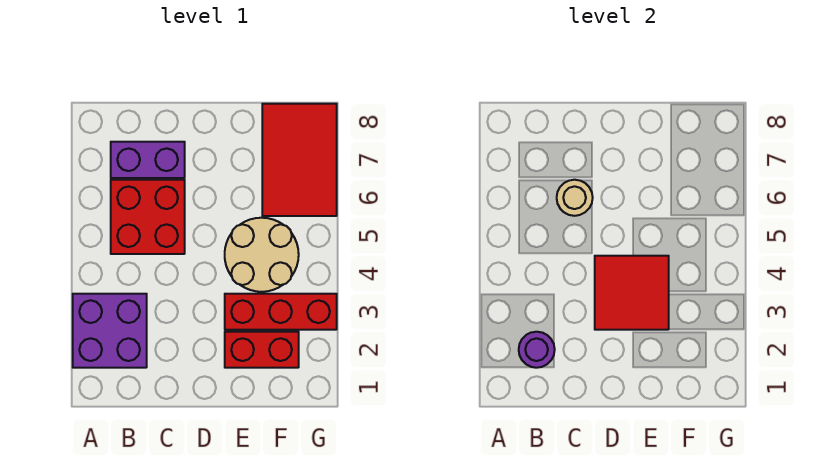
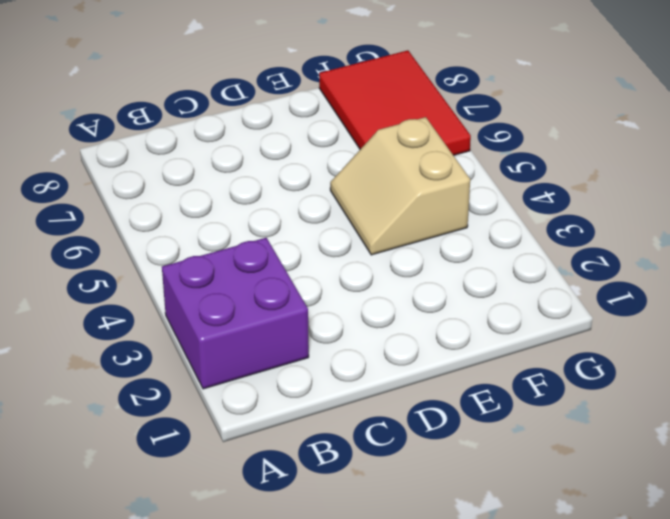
tan slope E4:F5 level 1 top F -> tan round brick E4:F5 level 1
none -> red brick B5:C6 level 1
none -> purple brick B7:C7 level 1

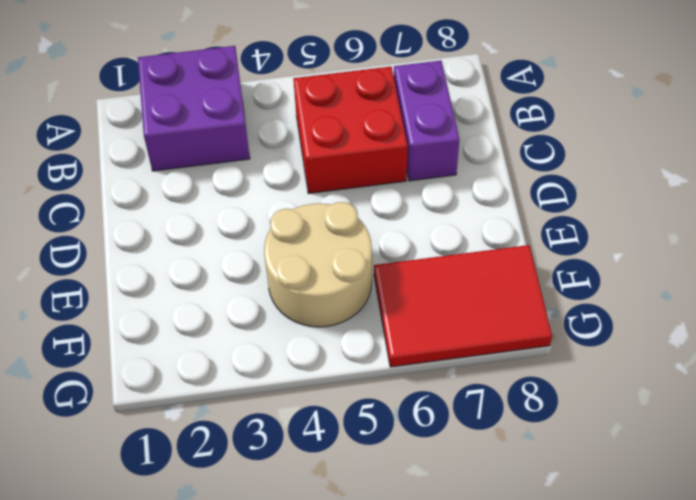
none -> red brick E2:F2 level 1
none -> red brick E3:G3 level 1

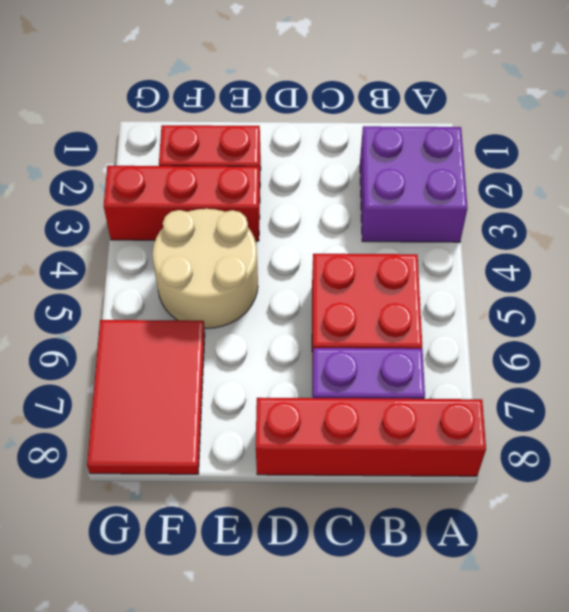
red brick A8:D8 level 1 -> none
none -> purple round brick B2 level 2
none -> tan round brick C6 level 2

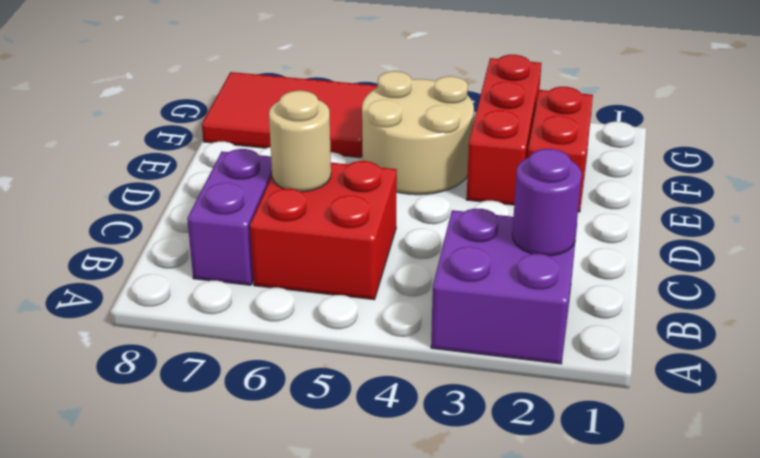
none -> red tile D3:E4 level 2

